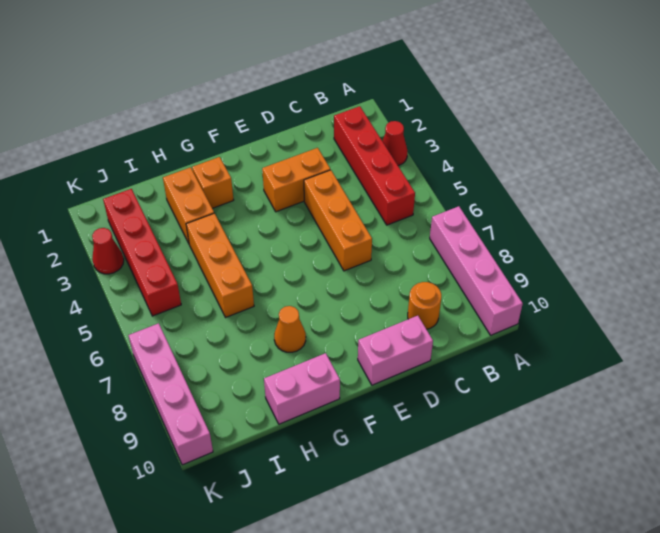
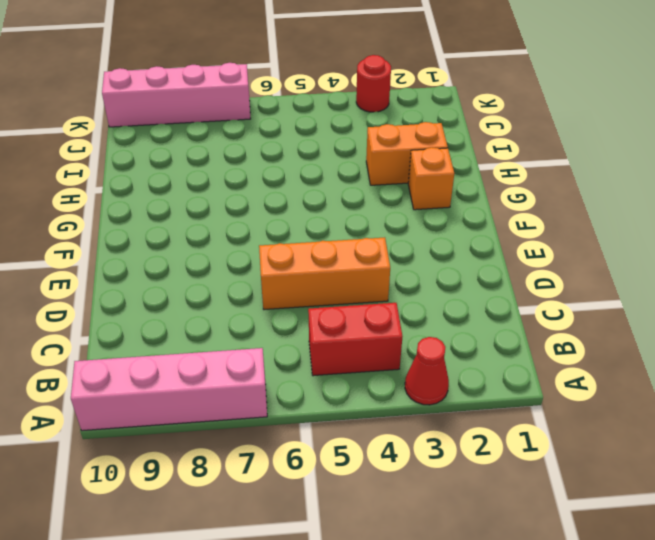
red brick B4:B5 level 1 -> red brick B2:B5 level 1
red round brick K3 level 1 -> red cone K3 level 1
none -> orange round brick C9 level 1
none -> orange brick D3:E3 level 1
none -> pink brick D10:E10 level 1

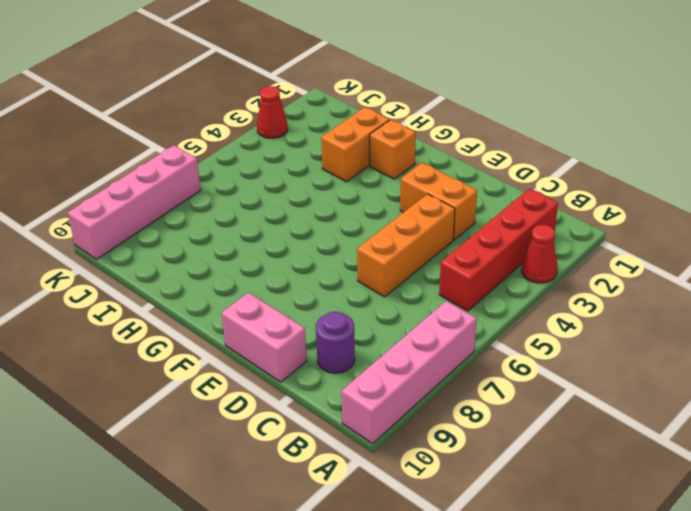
purple round brick C9 level 1 -> orange round brick C9 level 1
none -> orange cone G8 level 1
none -> pink brick G10:H10 level 1
none -> orange brick H4:H6 level 1

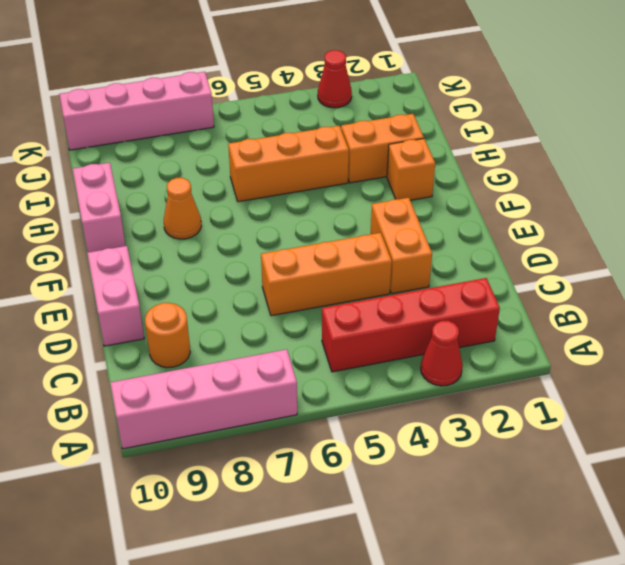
none -> red brick J2:J5 level 1

